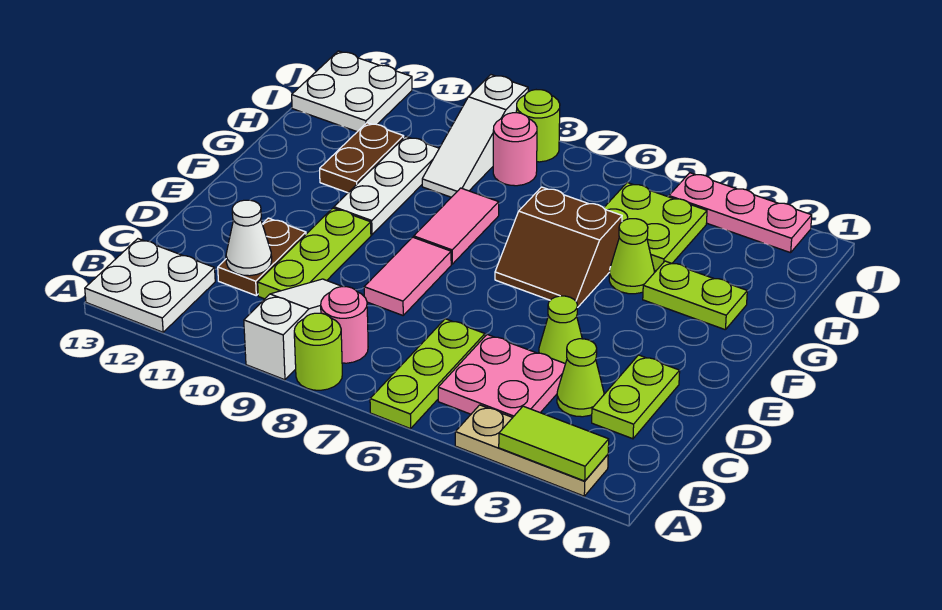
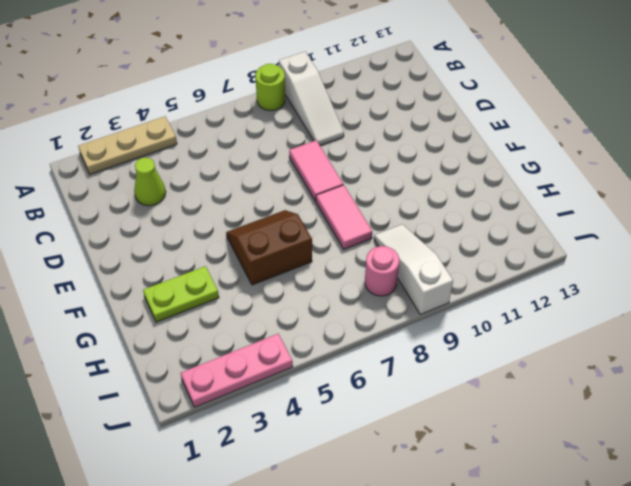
none -> lime plate A6:C6 level 1
none -> white plate A12:B13 level 1
none -> pink plate B4:C5 level 1

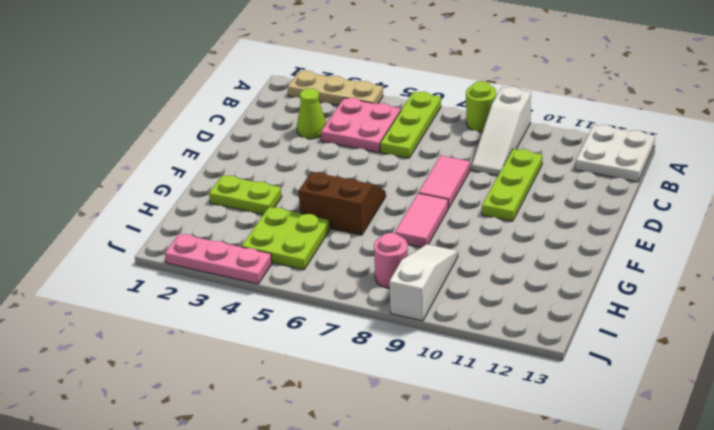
none -> pink round brick B8 level 1
none -> lime plate C2:D2 level 1
none -> brown plate C11:D11 level 1

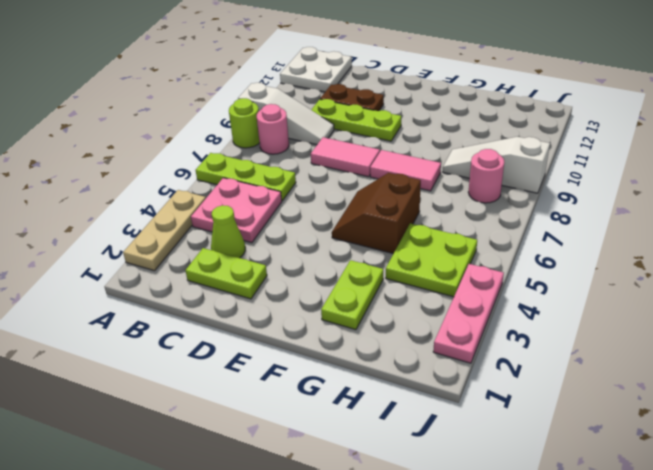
none -> lime cone D4 level 1
none -> white plate F10:H10 level 1
none -> lime cone G4 level 1

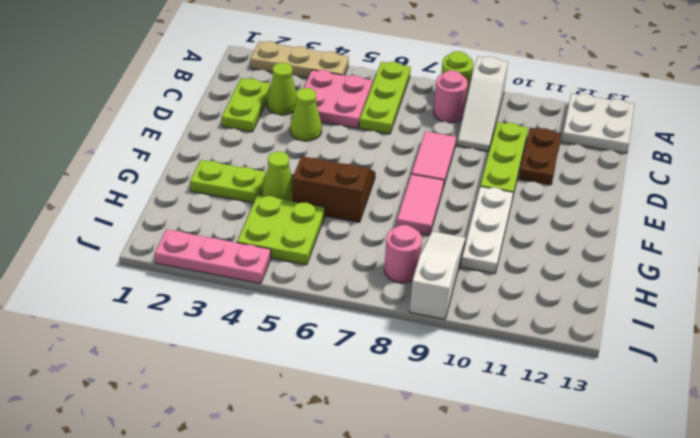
none -> brown plate G11:H11 level 1
none -> white plate I12:J13 level 1
none -> lime round brick J8 level 1

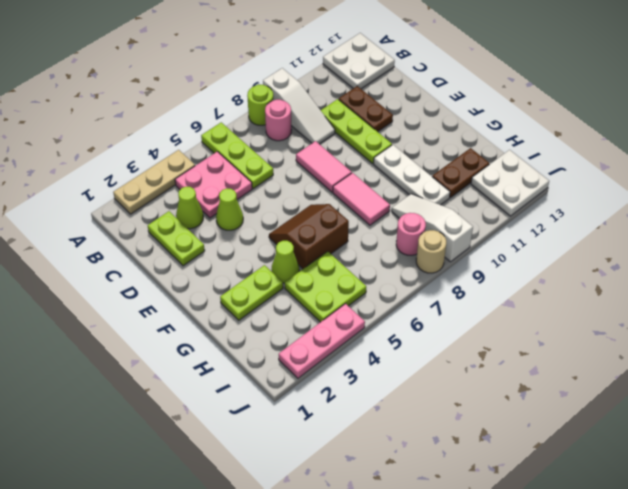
brown plate H11:H12 level 1 -> brown plate G11:H11 level 1
tan round brick J8 level 1 -> lime round brick J8 level 1
none -> lime tile A2:A3 level 2
none -> white cone C11 level 2

